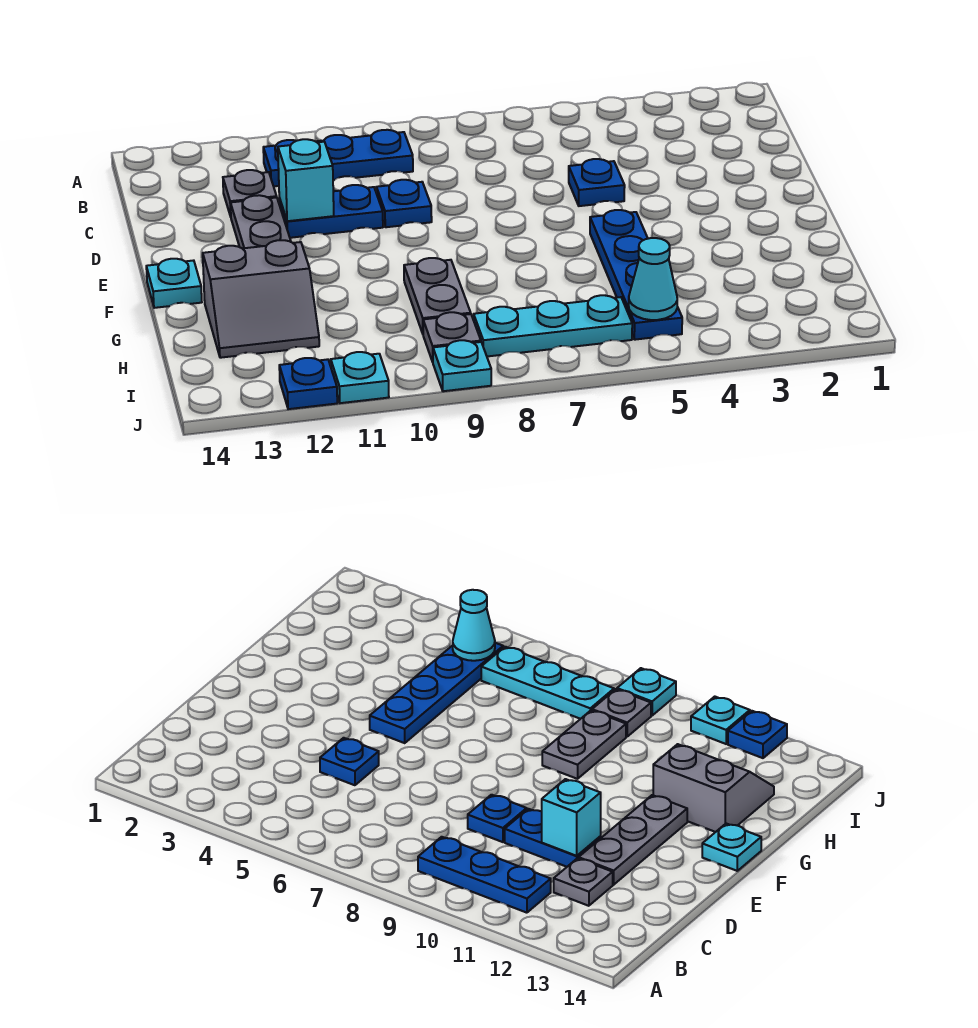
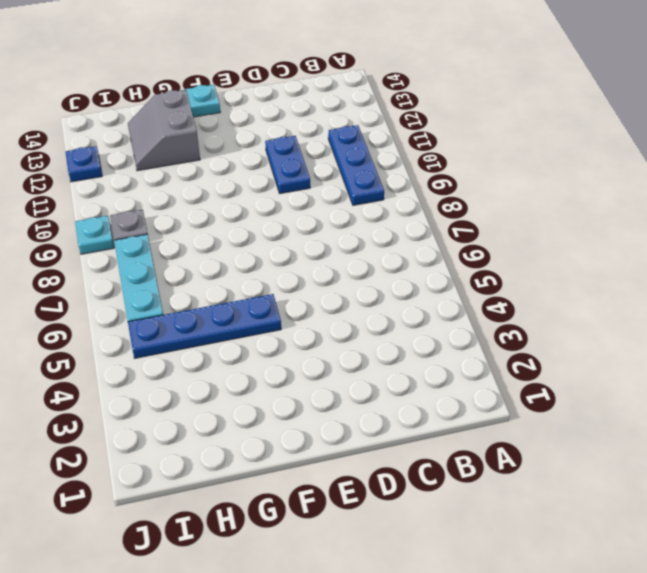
none -> grey plate C12 level 1
none -> blue plate D5 level 1
none -> blue plate D9 level 1

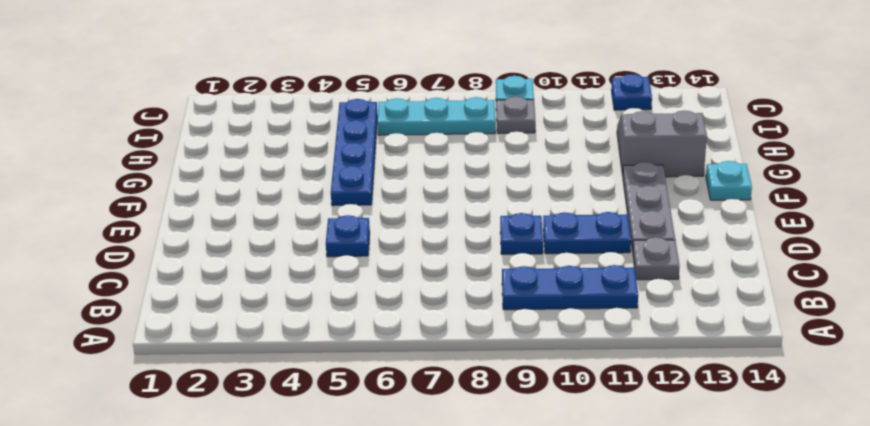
none -> grey plate G9:H9 level 1
none -> cyan plate J11 level 1
none -> cyan brick D11 level 2

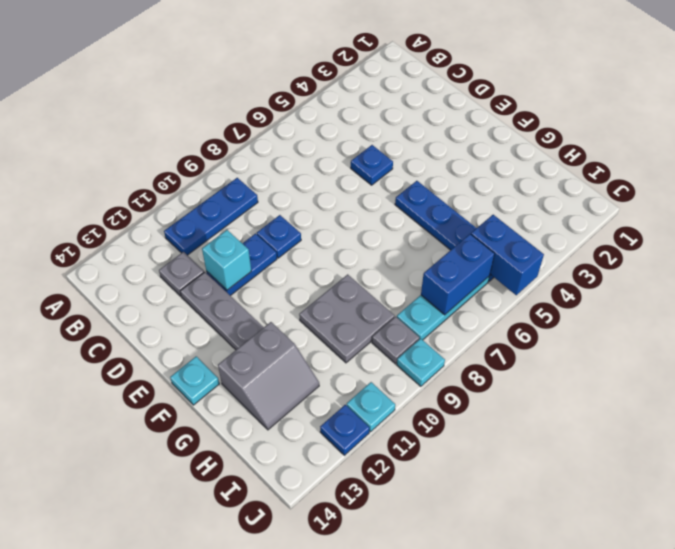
grey plate G9:H10 level 1 -> grey plate G9:H9 level 1
blue brick I5:J5 level 2 -> cyan cone I5 level 2
blue brick I6:I7 level 2 -> none

